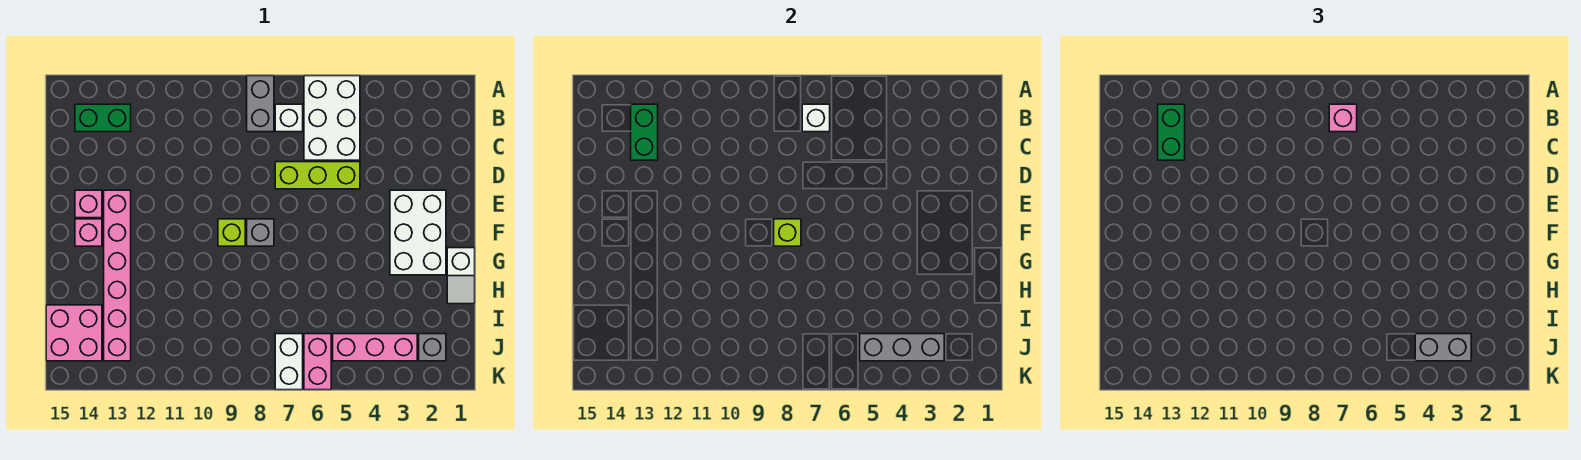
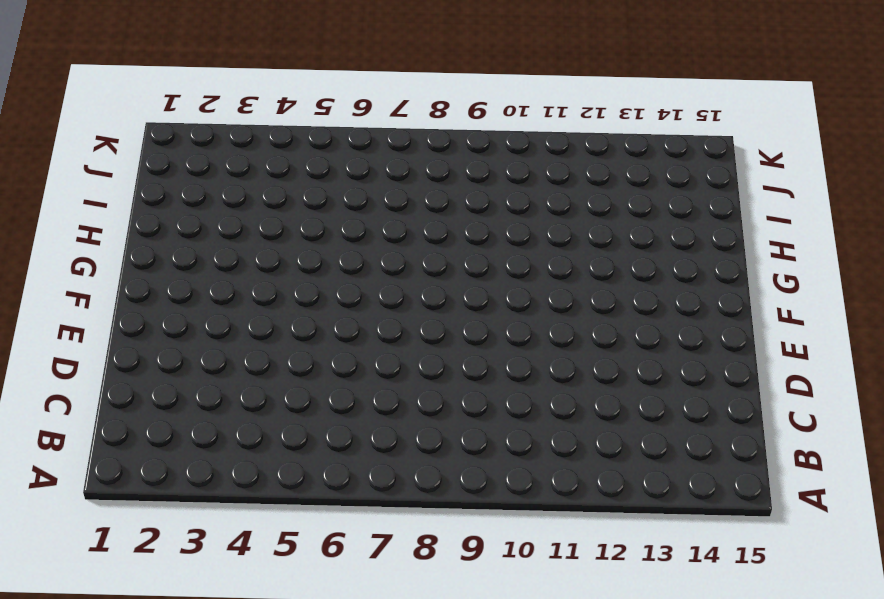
none -> white brick A5:C6 level 1
none -> grey brick A8:B8 level 1
none -> white brick B7 level 1

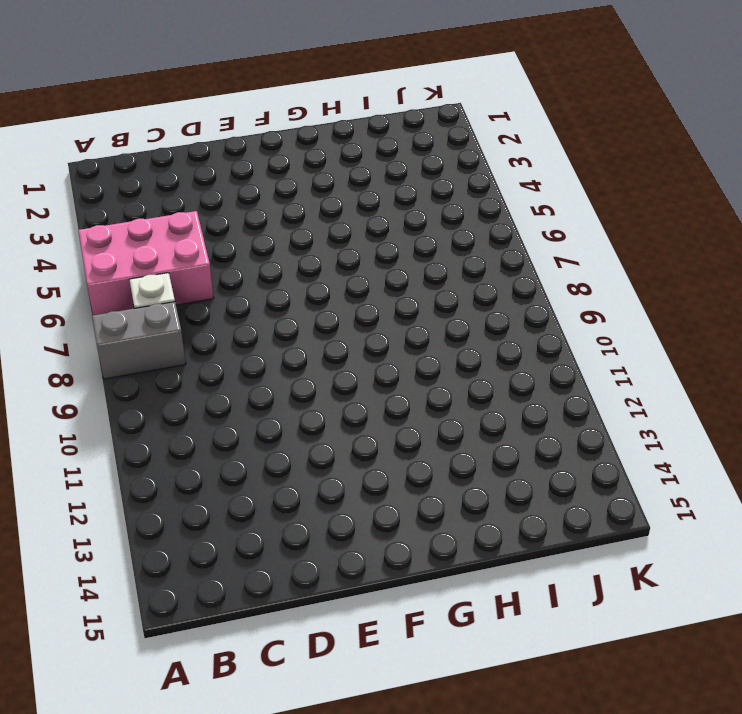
pink brick A5:C6 level 1 -> white brick A5:C6 level 1
none -> green brick B13:B14 level 1
none -> lime brick D5:D7 level 1
none -> white brick E2:G3 level 1

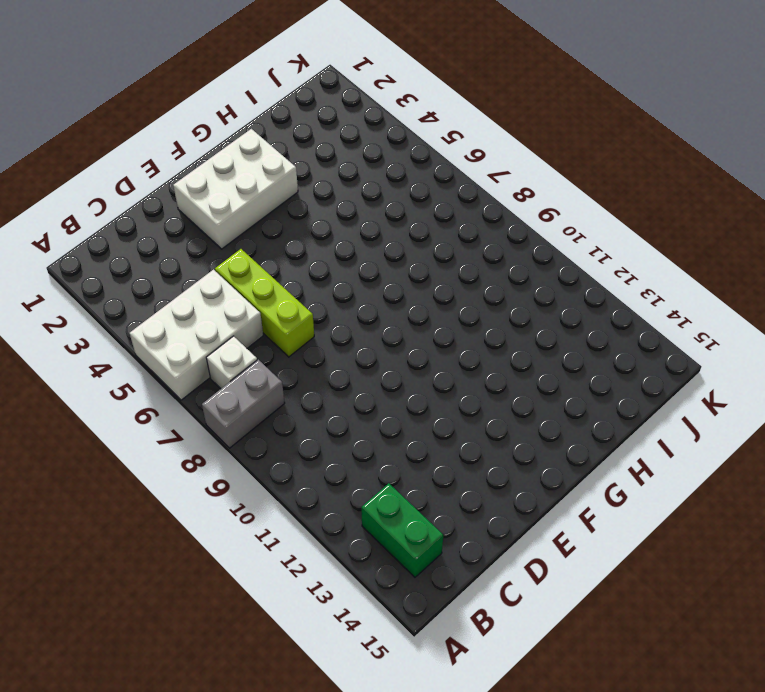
none -> pink brick E13:J13 level 1
none -> pink brick E14 level 1
none -> grey brick F8 level 1

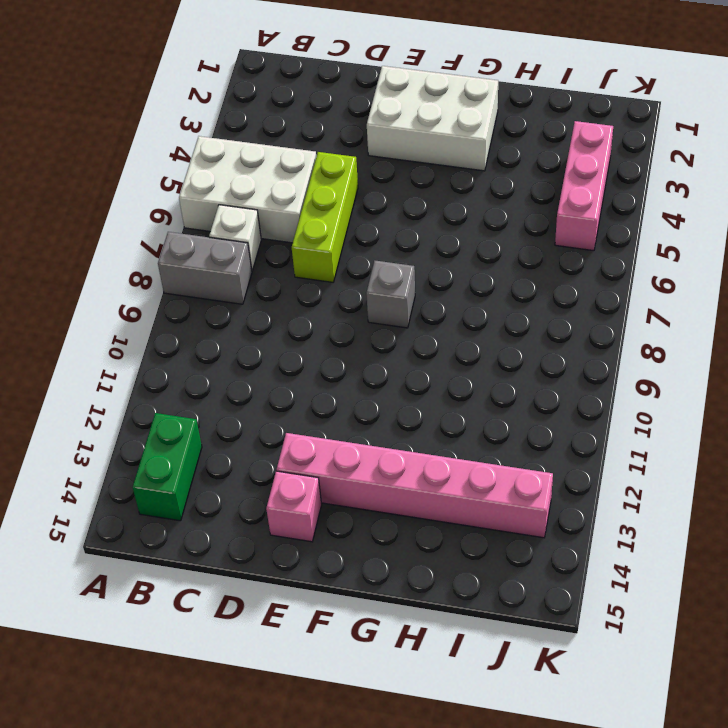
none -> lime brick F9 level 1
none -> pink brick F14 level 1
none -> white slope G1:H1 level 1 top G

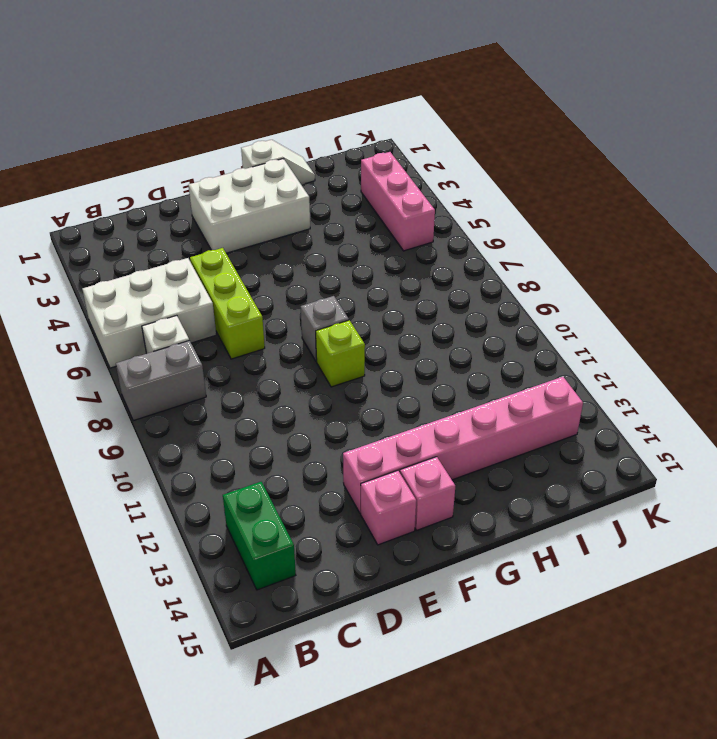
none -> pink brick I14:J15 level 1
none -> grey brick J2 level 1
none -> pink brick J6:K6 level 1

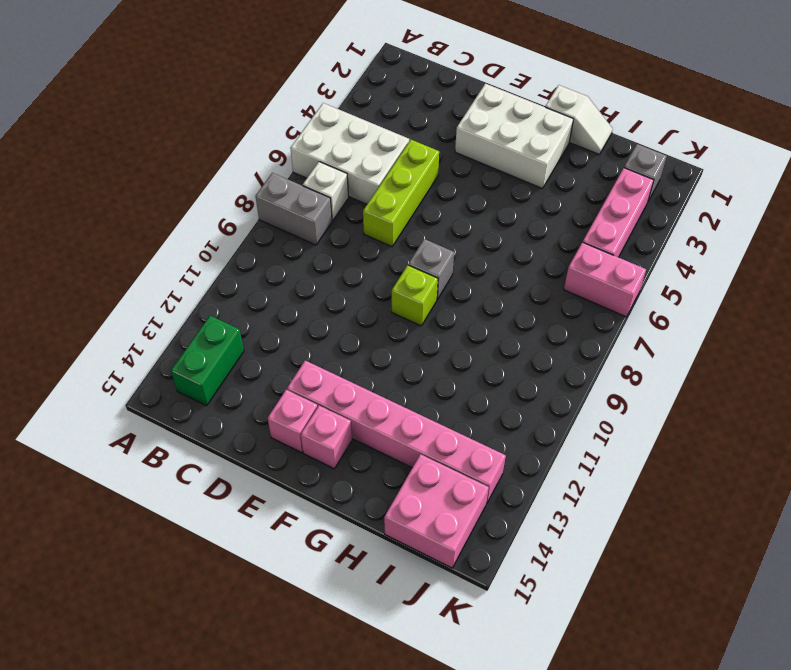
none -> white brick J7:K7 level 1
none -> white brick B7 level 2
none -> green brick B13:C13 level 2

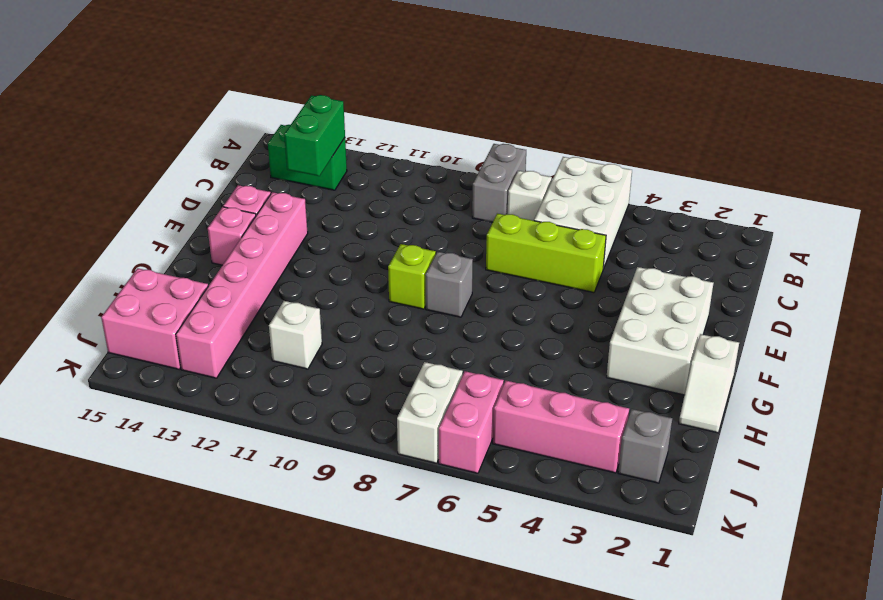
white brick I11 level 1 -> white brick B7 level 2
none -> lime brick F8 level 2
none -> grey brick J3:J5 level 2
none -> pink brick B7 level 3

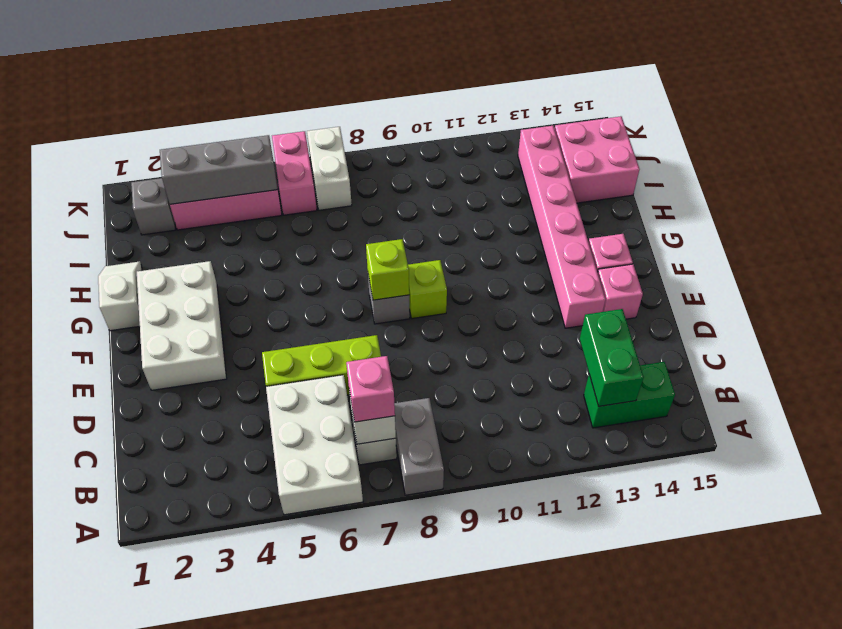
none -> green brick B13:C13 level 3
none -> grey brick J3:J4 level 3

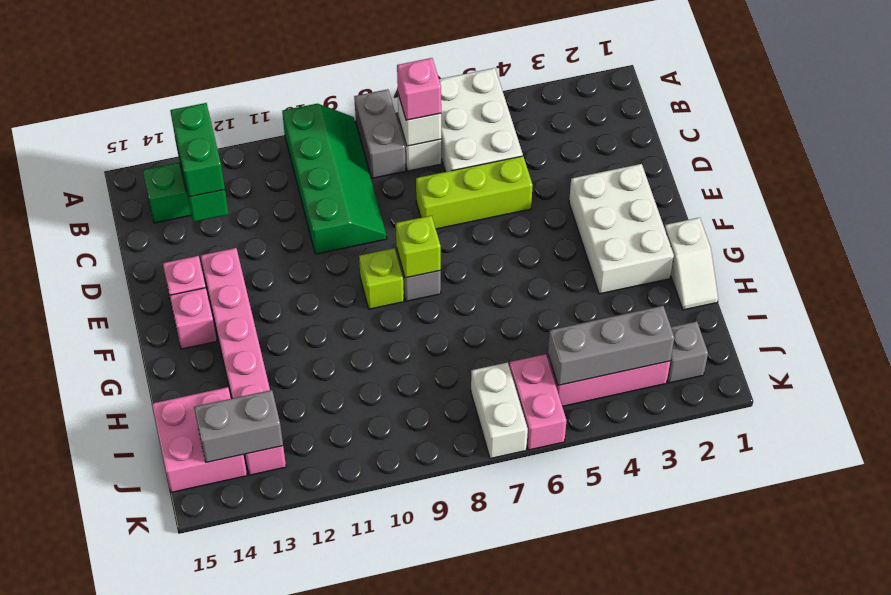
green slope A9:D10 level 1 top 10 -> none
grey brick J13:J14 level 2 -> grey brick J3:J4 level 3

